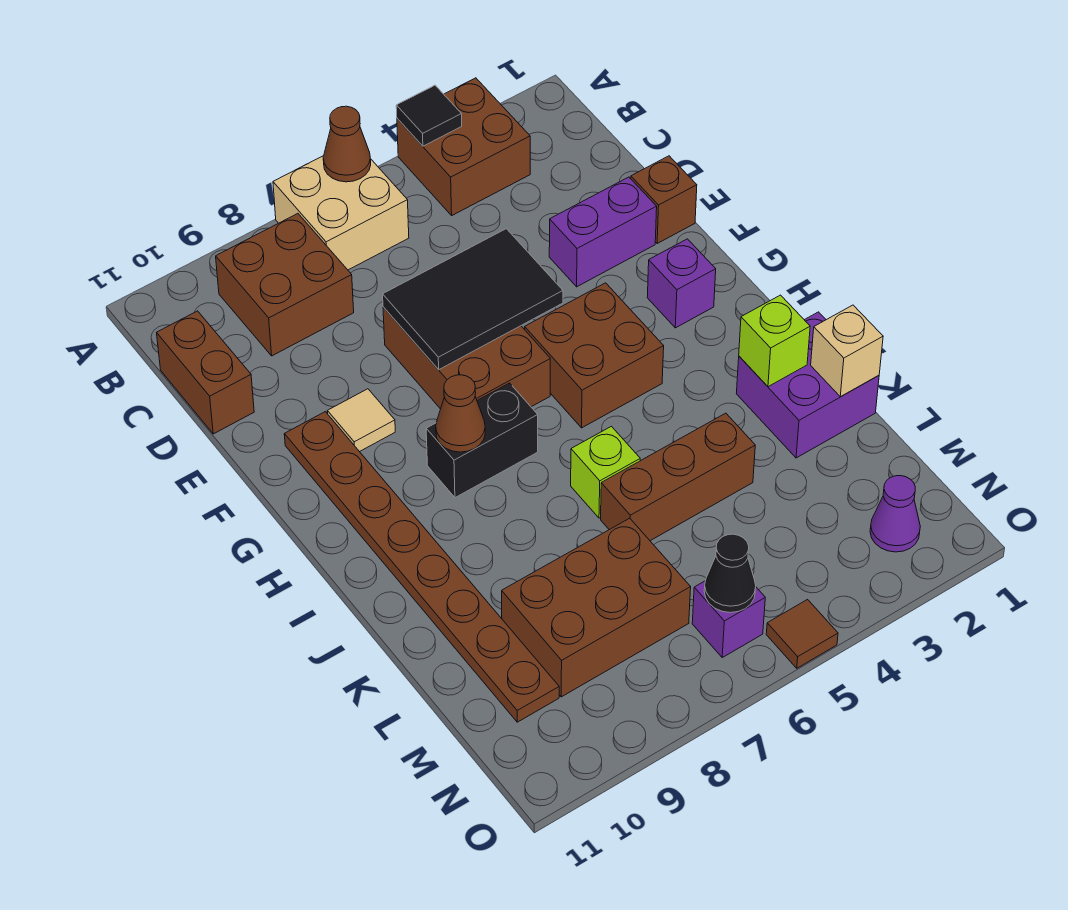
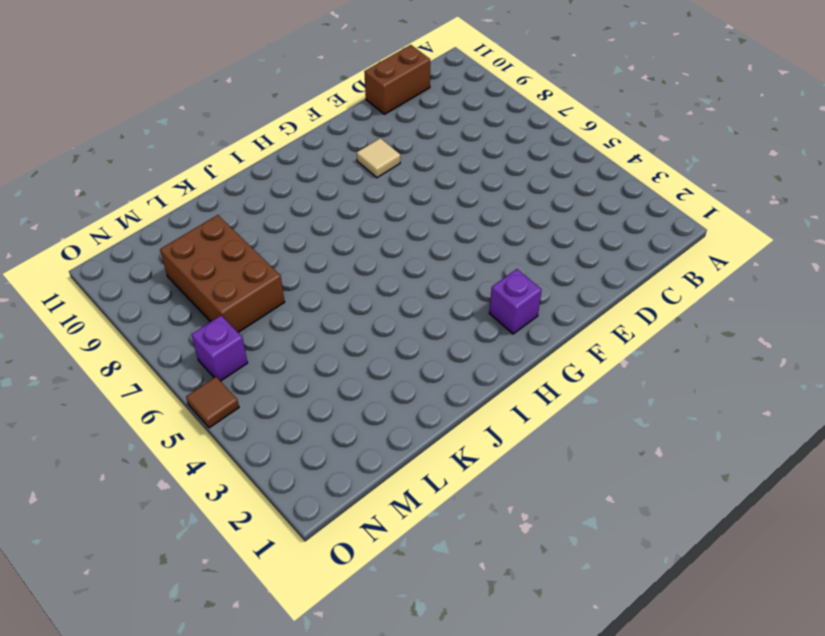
none -> brown brick A3:B4 level 1
none -> tan brick A6:B7 level 1
none -> brown brick B8:C9 level 1

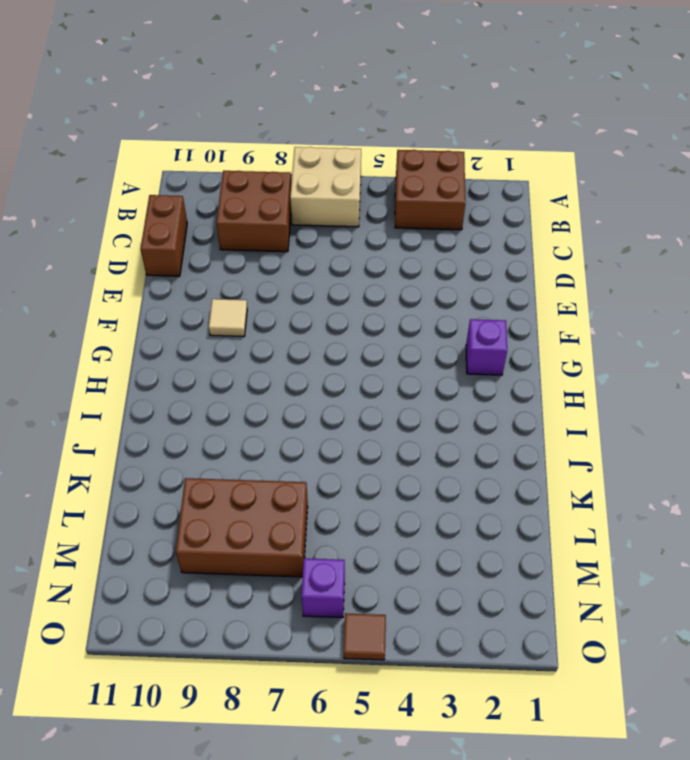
none -> brown brick E1 level 1
none -> purple brick E2:E3 level 1
none -> brown brick E6:G7 level 1

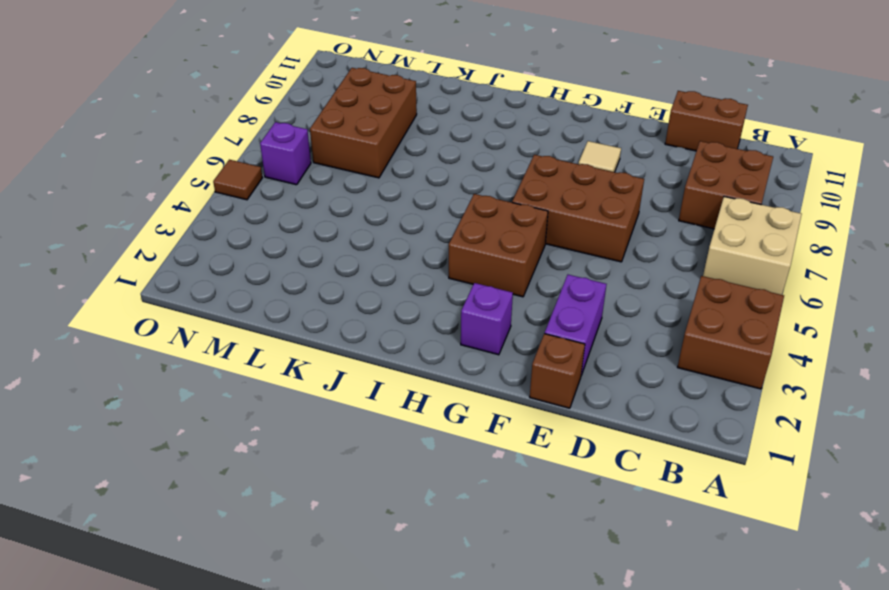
none -> brown plate F10:M10 level 1
none -> black brick H7:H8 level 1
none -> purple brick J1:K2 level 1

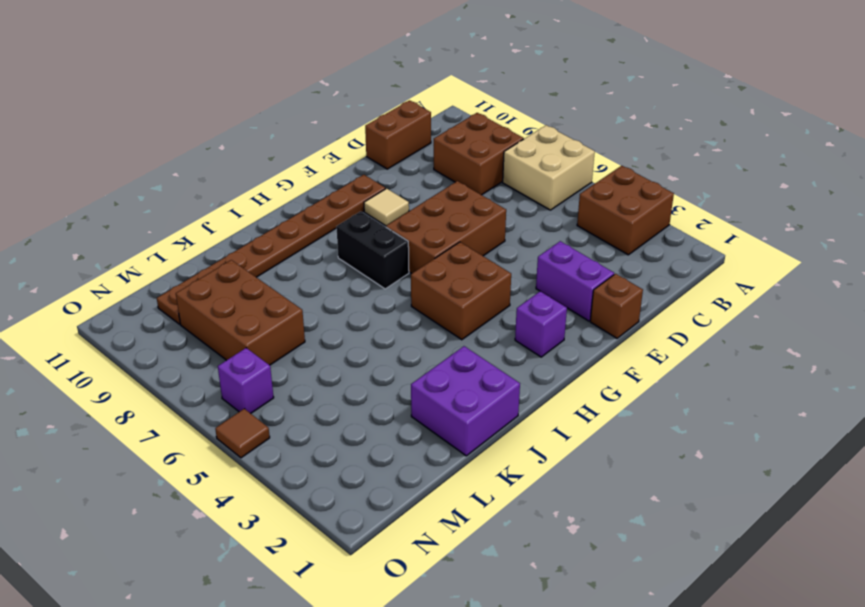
none -> lime brick J6 level 1
none -> brown brick K4:K6 level 1
none -> purple cone N2 level 1

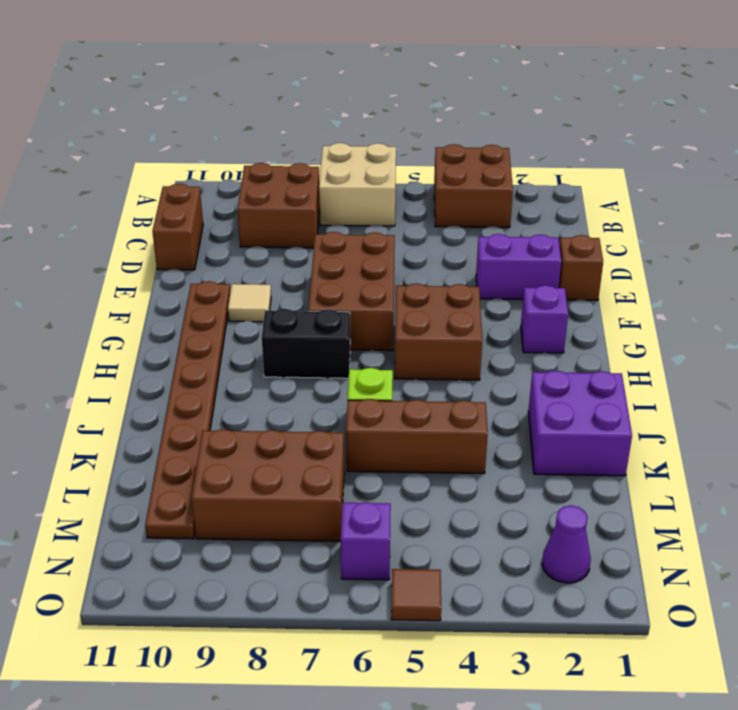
none -> black tile A4 level 2
none -> brown cone A6 level 2
none -> black tile E5:F7 level 2

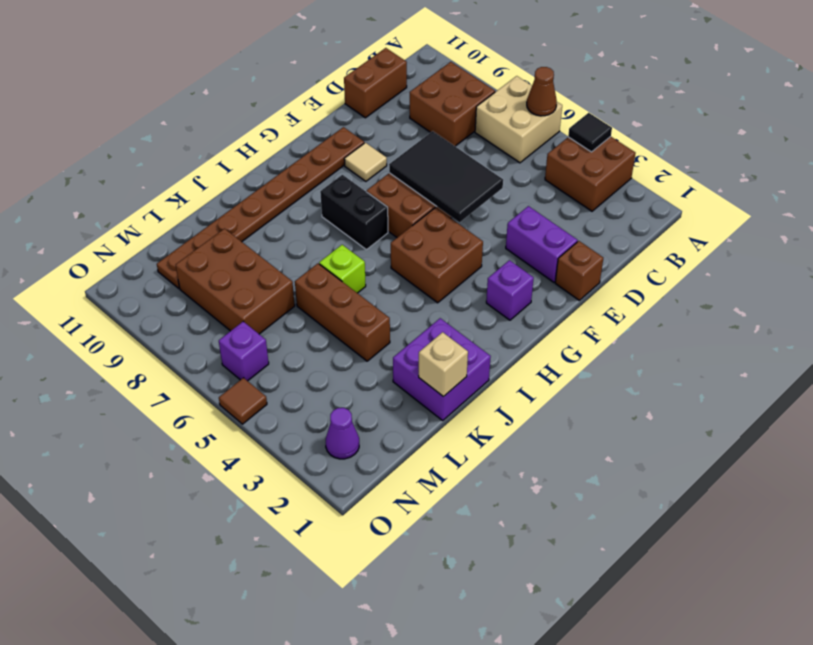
none -> brown cone H8 level 2
none -> lime brick J2 level 2
none -> black cone N6 level 2

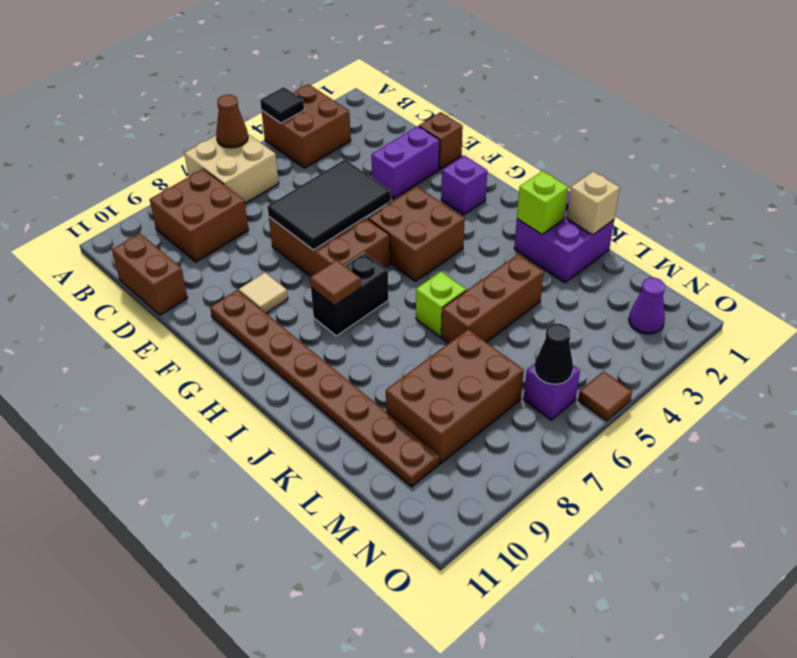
brown tile H8 level 2 -> brown cone H8 level 2

